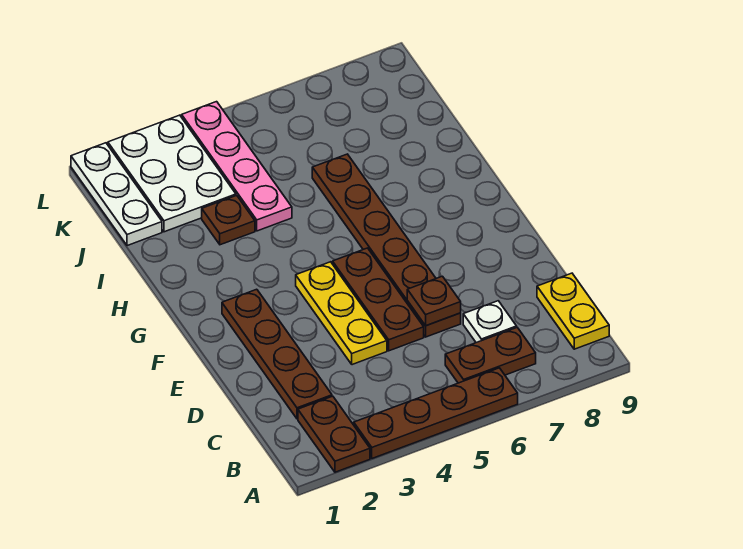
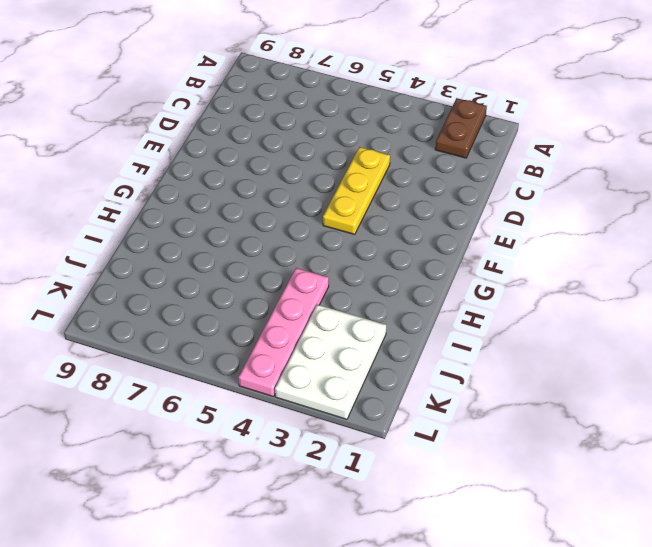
none -> brown plate A3:A6 level 1
none -> brown plate B6:B7 level 1
none -> yellow plate B9:C9 level 1

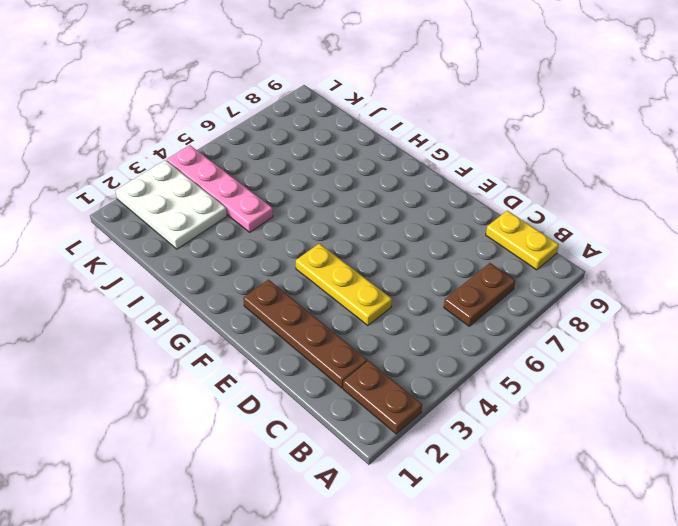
none -> brown plate A3:A6 level 1
none -> white plate C7 level 1
none -> brown plate D5:F5 level 1

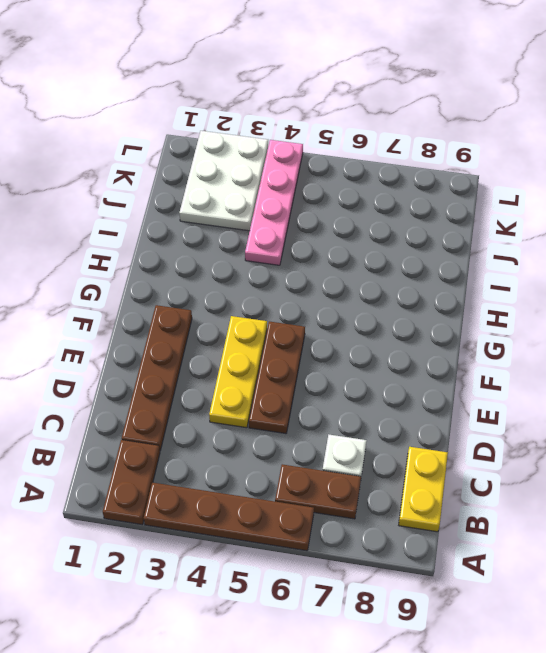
none -> brown plate D6:I6 level 1
none -> brown plate I3 level 1
none -> white plate J1:L1 level 1

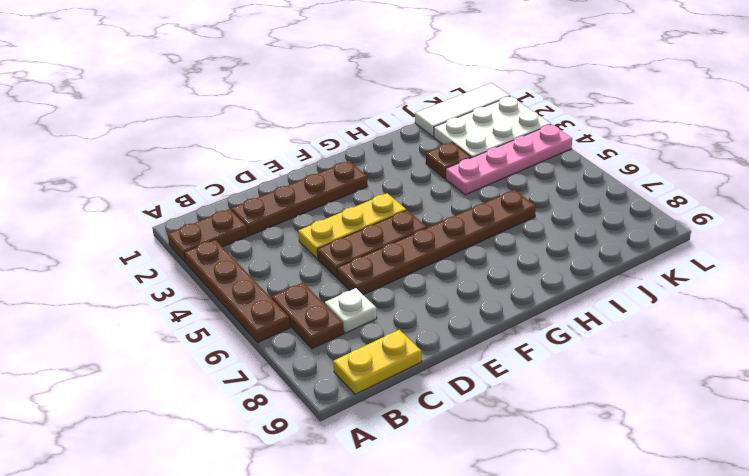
white tile J1:L1 level 1 -> white plate J1:L1 level 1
none -> brown plate D6 level 2

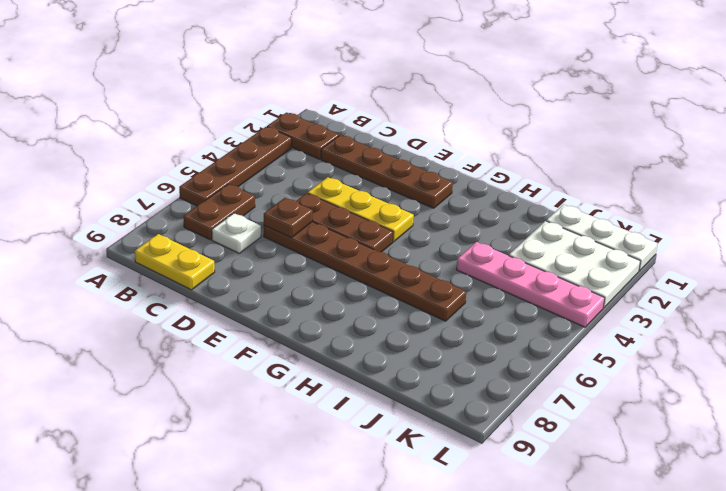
none -> brown plate I3 level 1

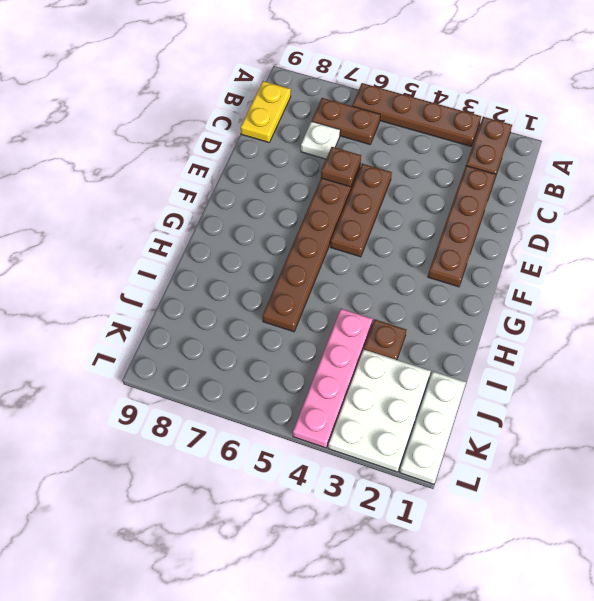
none -> yellow plate D4:F4 level 1

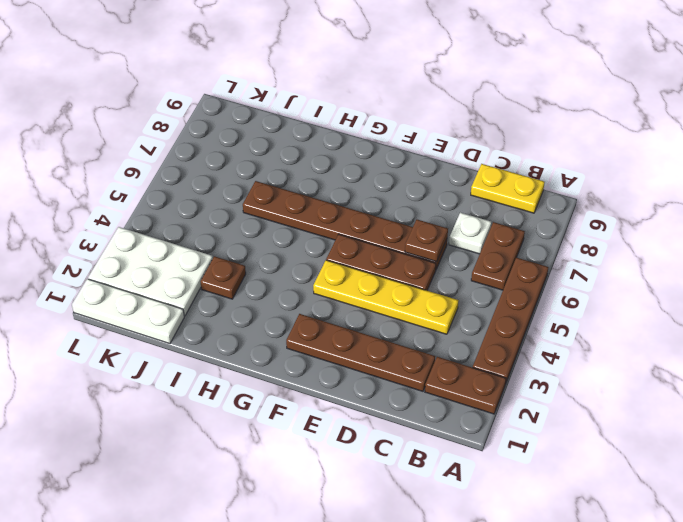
yellow plate C4:F4 level 1 -> yellow plate D4:F4 level 1
none -> pink plate I4:L4 level 1

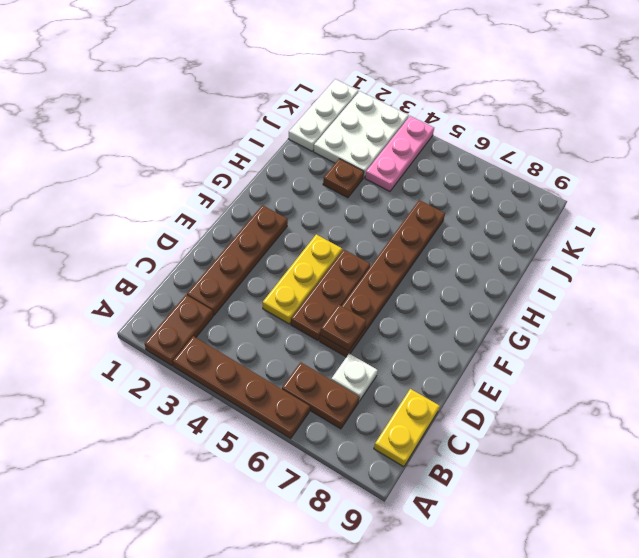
pink plate J4:L4 level 1 -> pink plate I4:L4 level 1

